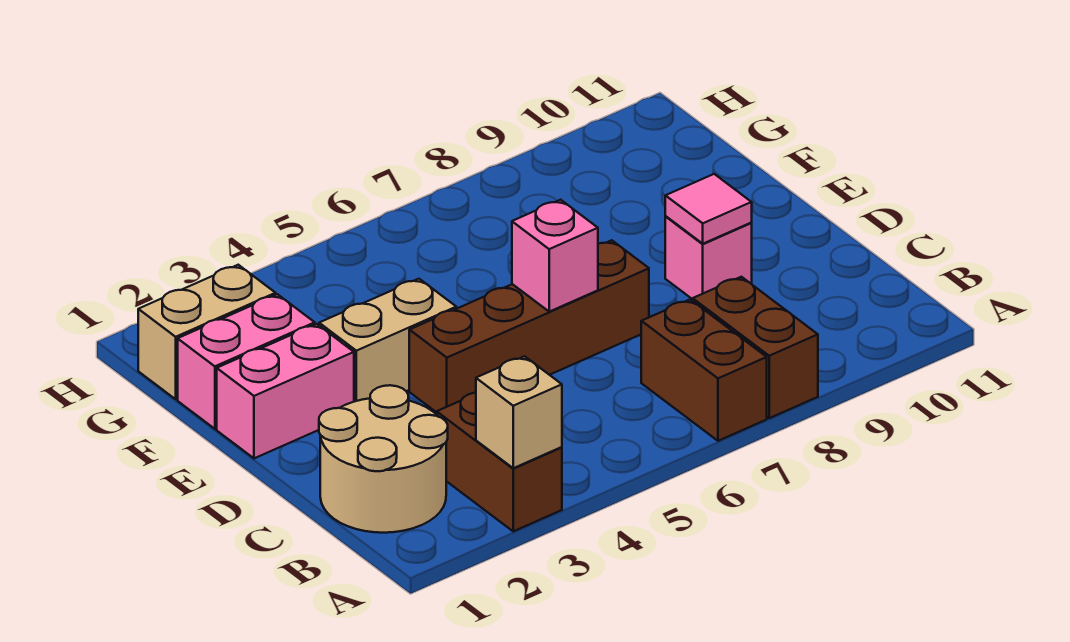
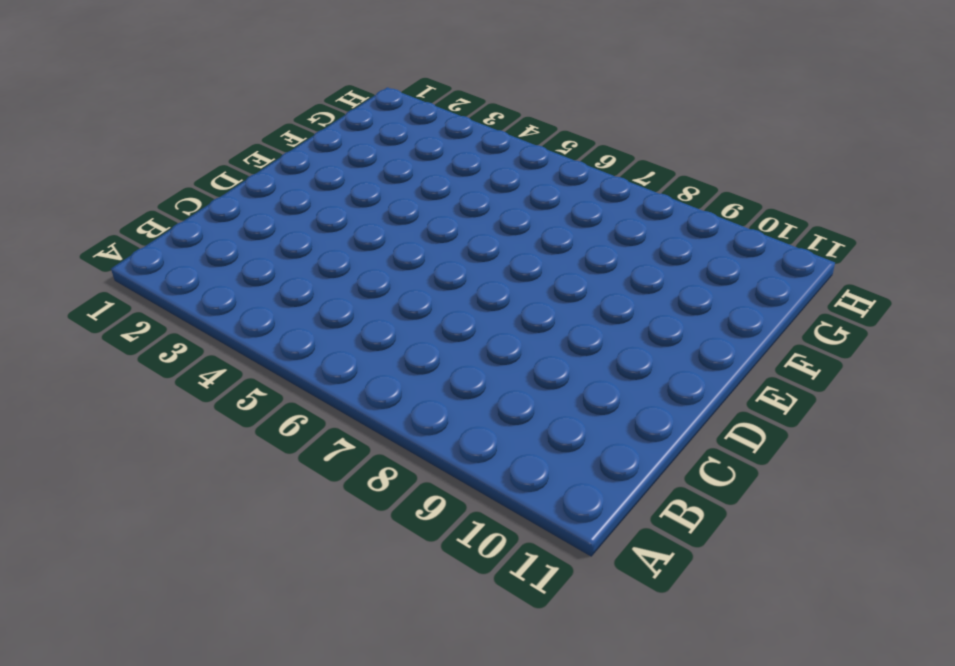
none -> brown brick A3:B3 level 1
none -> brown brick A7:B7 level 1
none -> brown brick A8:B8 level 1

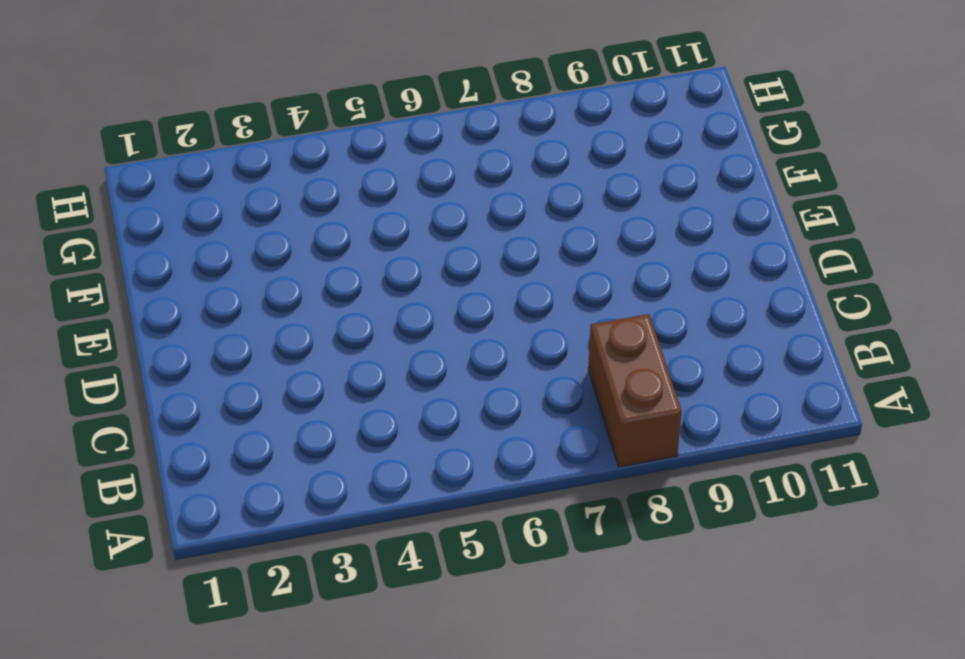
none -> brown brick A3:B3 level 1
none -> brown brick A7:B7 level 1
none -> tan round brick B1:C2 level 1

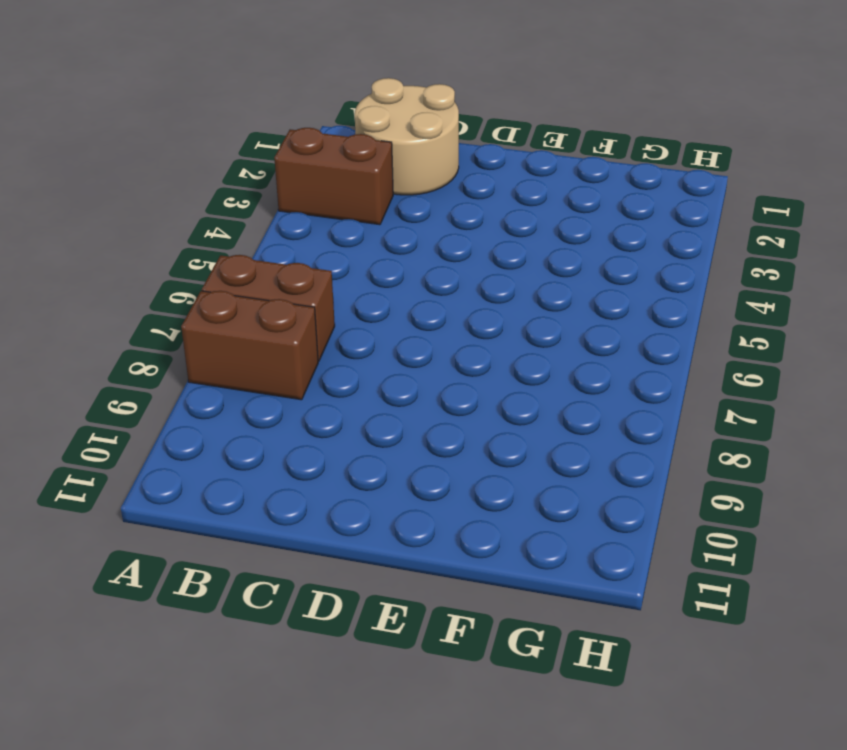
none -> brown brick D4:D7 level 1
none -> pink brick D9 level 1
none -> pink brick E1:E2 level 1

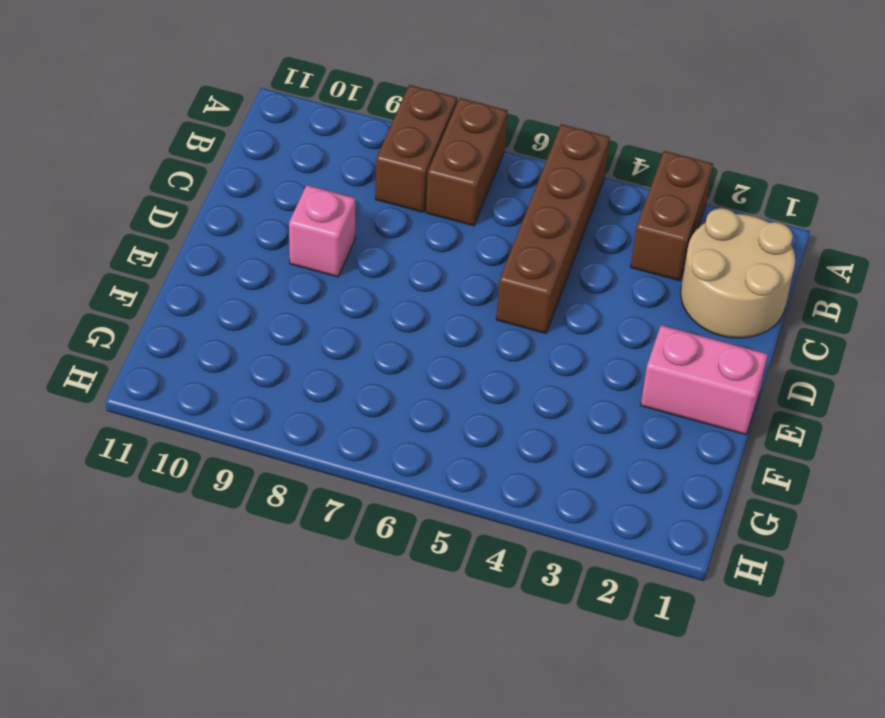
brown brick A5:D5 level 1 -> brown brick D4:D7 level 1
none -> tan brick E3:E4 level 1
none -> pink brick F1:F2 level 1
none -> tan brick G1:G2 level 1

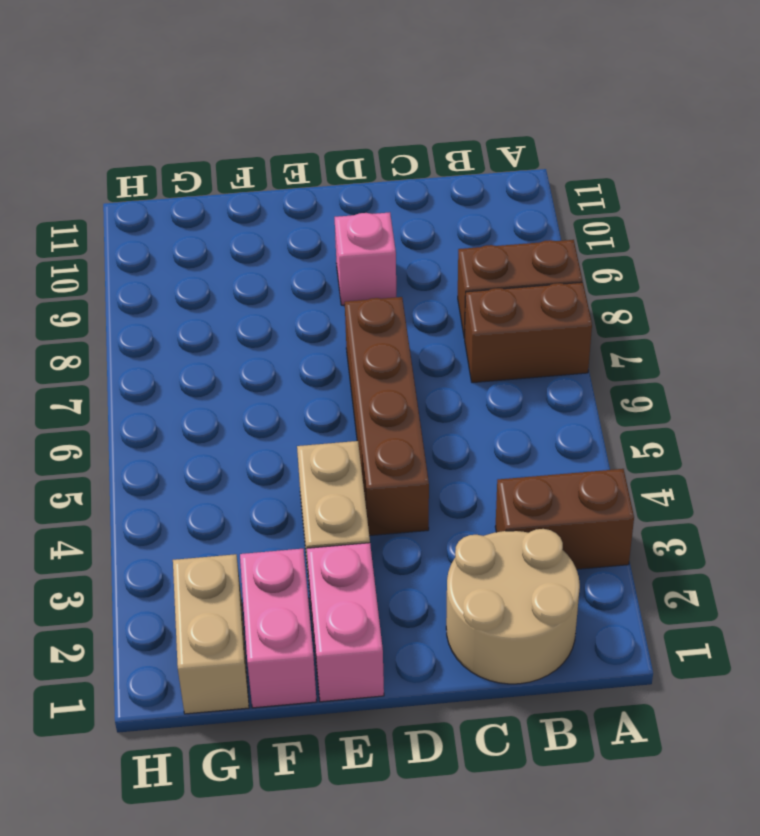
none -> tan brick A3 level 2
none -> pink brick D6 level 2
none -> pink tile D9 level 2

